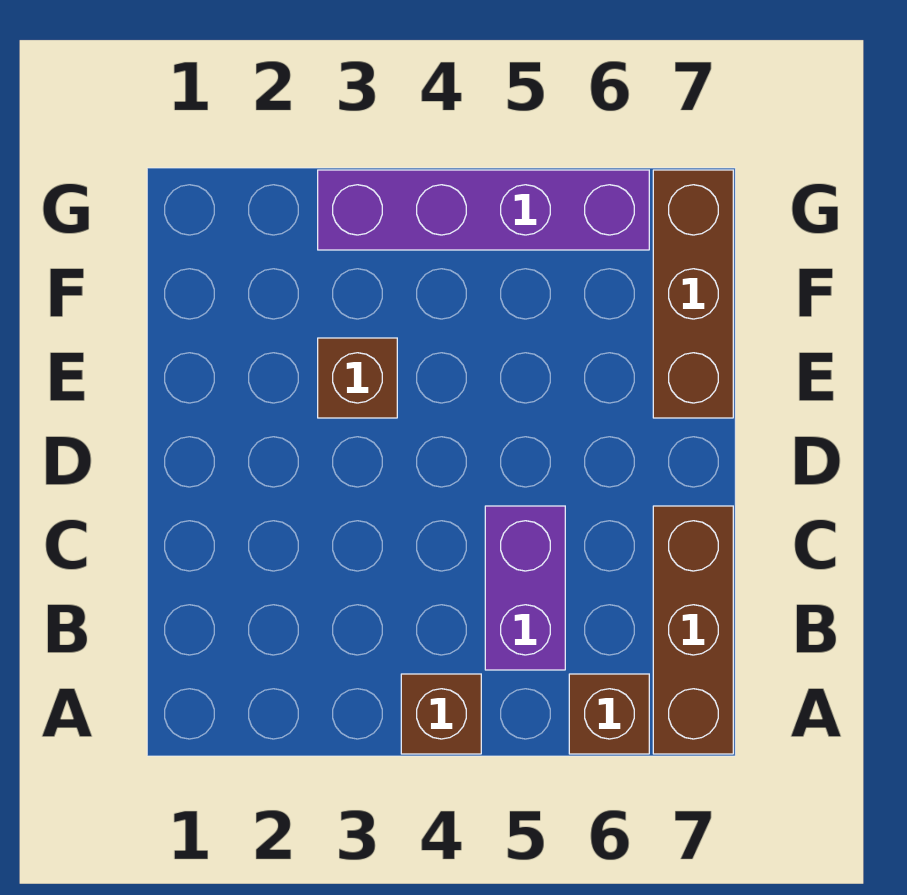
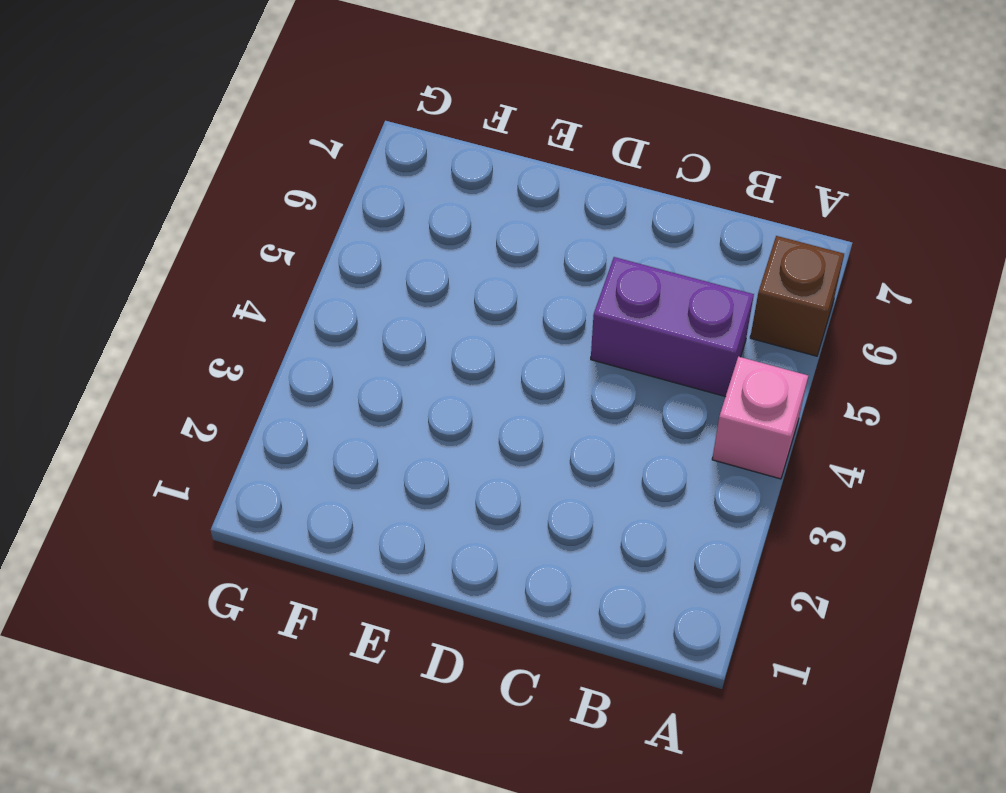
pink brick A4 level 1 -> brown brick A4 level 1
none -> brown brick A7:C7 level 1
none -> brown brick E3 level 1

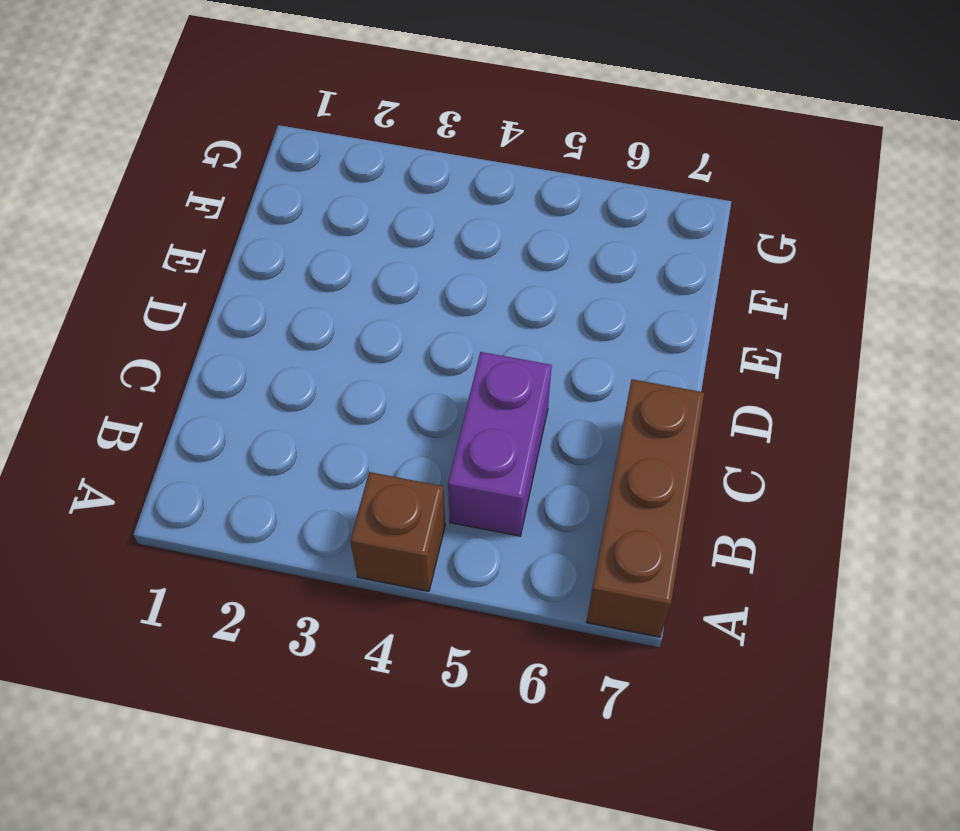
none -> brown brick A6 level 1
none -> brown brick E3 level 1

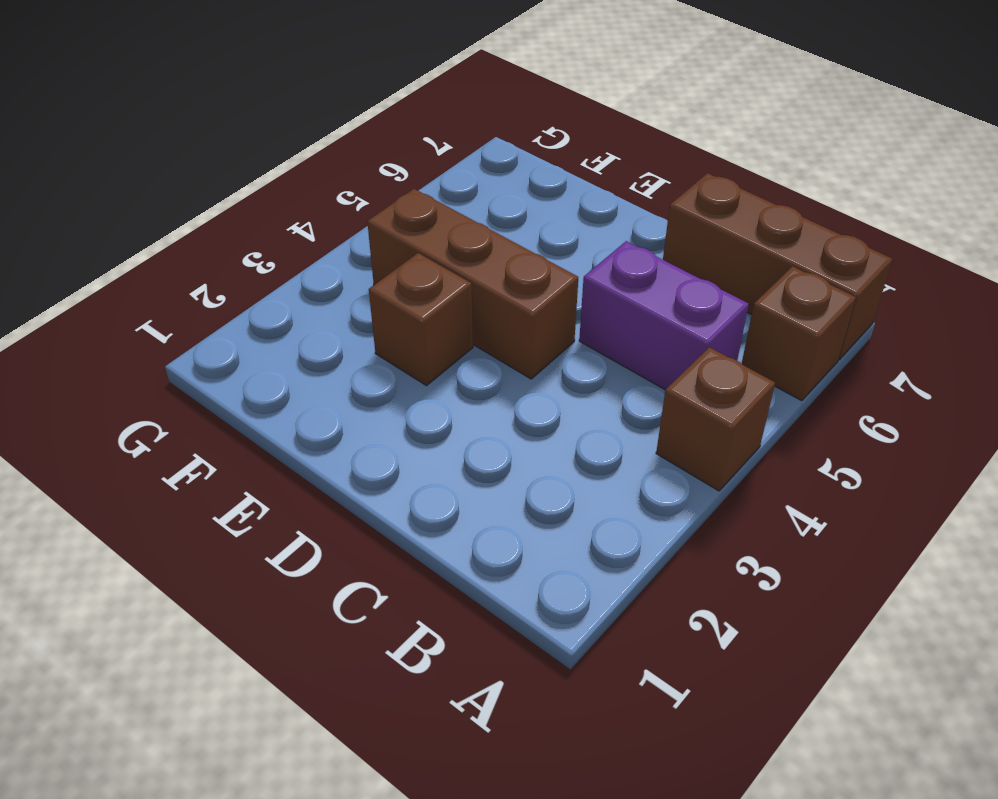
brown brick D4:F4 level 1 -> brown brick E7:G7 level 1
none -> purple brick G3:G6 level 1

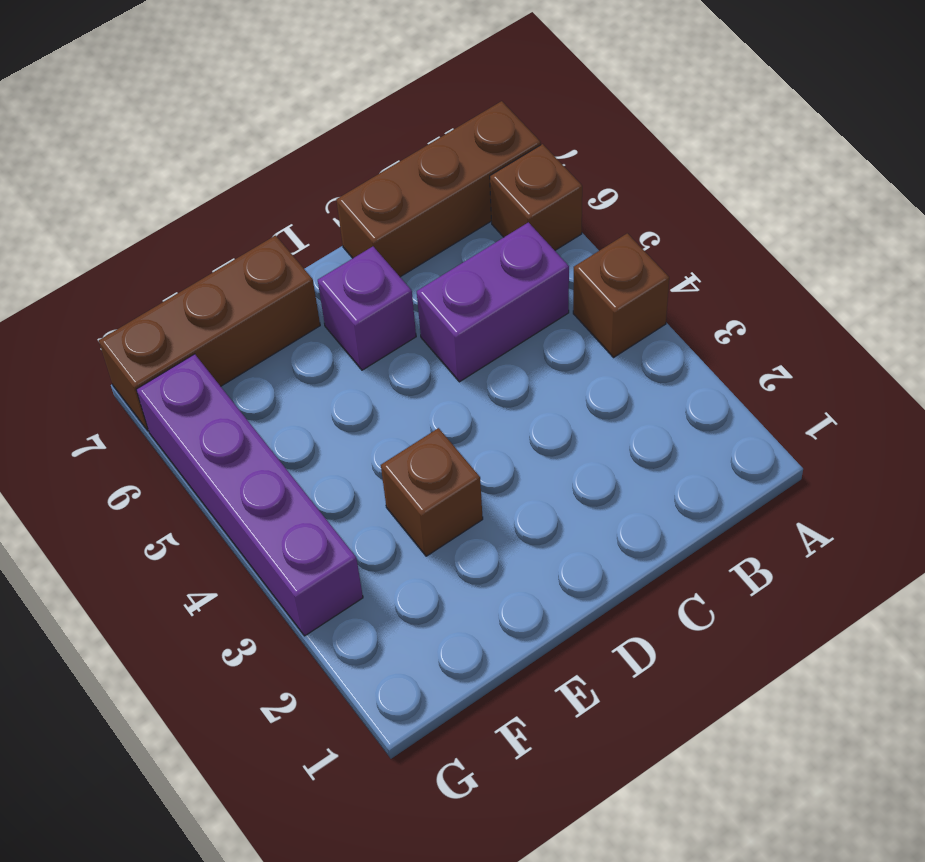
purple brick D6 level 1 -> none

